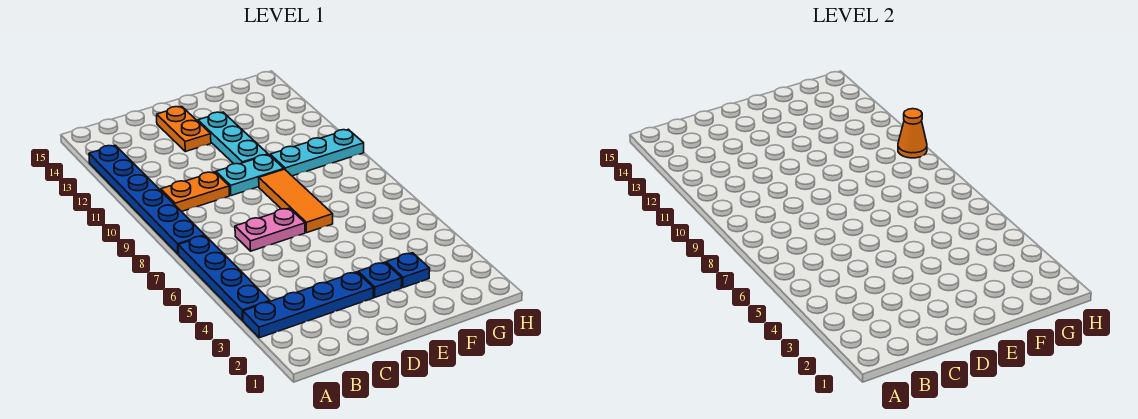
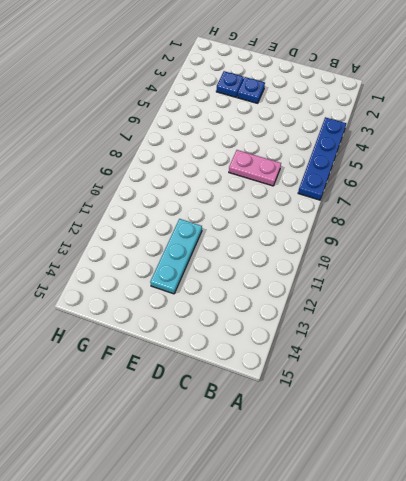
none -> blue plate A3:D3 level 1
none -> blue plate A8:A13 level 1
none -> orange plate B10:C10 level 1

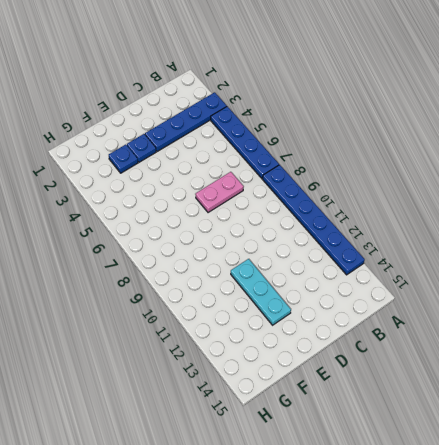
none -> orange plate B10:C10 level 1
none -> cyan plate D10:E10 level 1
none -> orange plate D13:D14 level 1

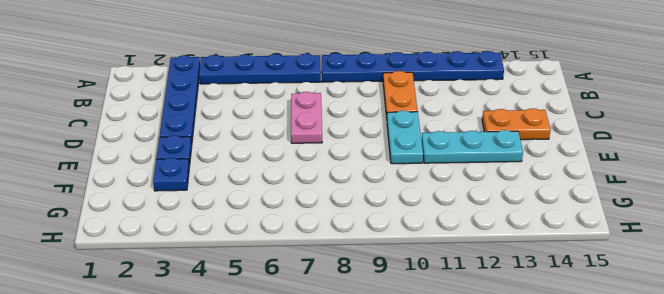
none -> orange tile E7:E9 level 1
none -> cyan plate F10:H10 level 1
none -> orange cone H10 level 2

